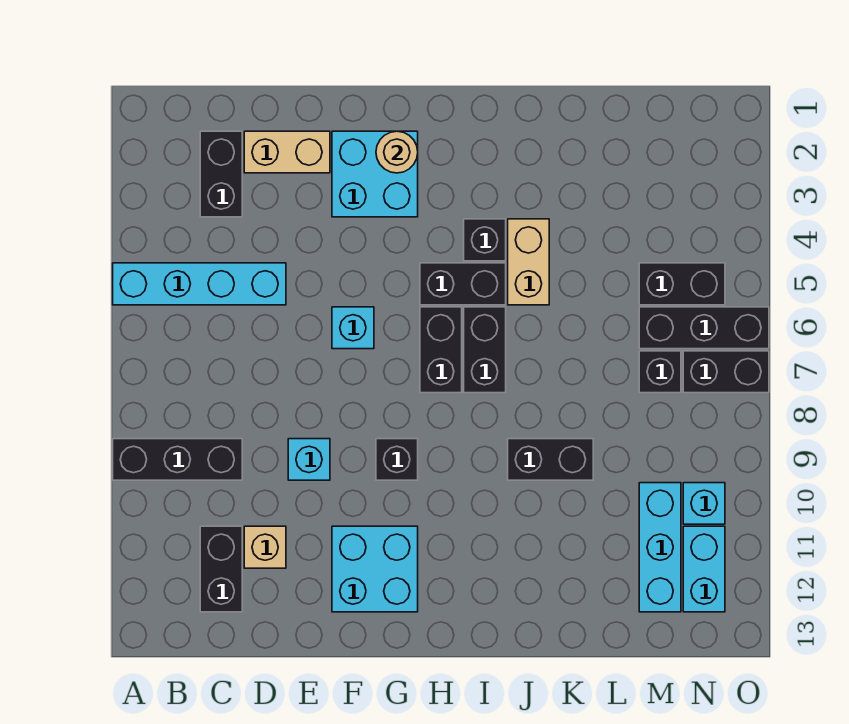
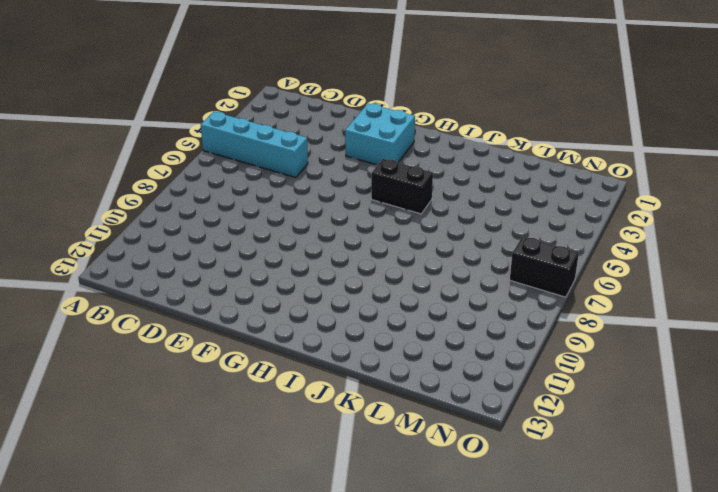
none -> black brick A9:C9 level 1
none -> black brick C2:C3 level 1
none -> black brick C11:C12 level 1

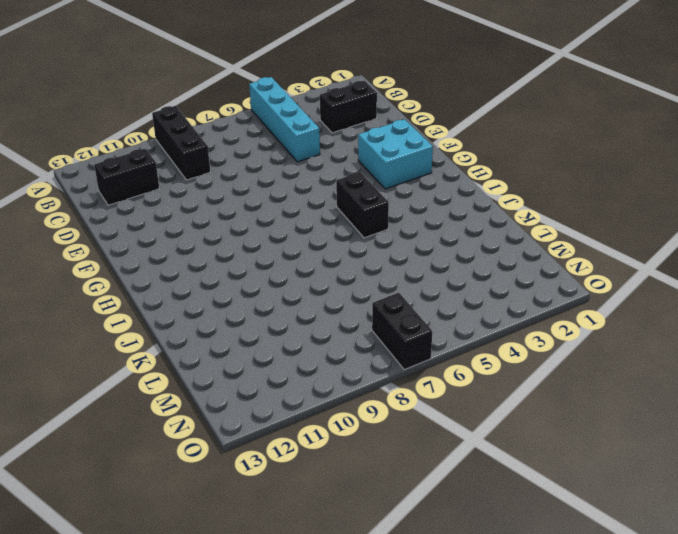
none -> tan brick D2:E2 level 1
none -> tan brick D11 level 1
none -> cyan brick E9 level 1

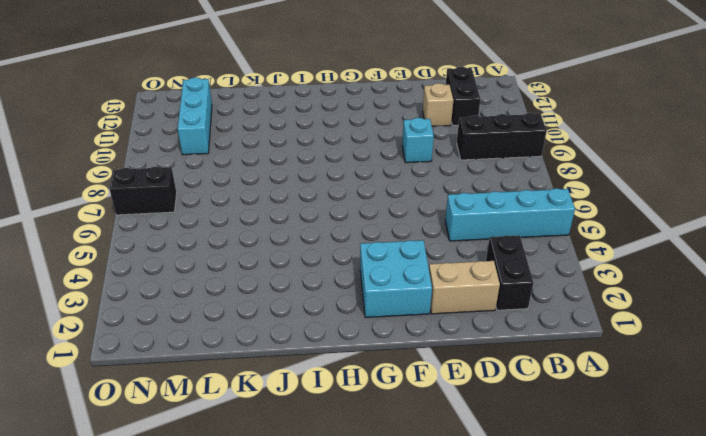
none -> cyan brick F6 level 1
none -> cyan brick F11:G12 level 1
none -> black brick G9 level 1

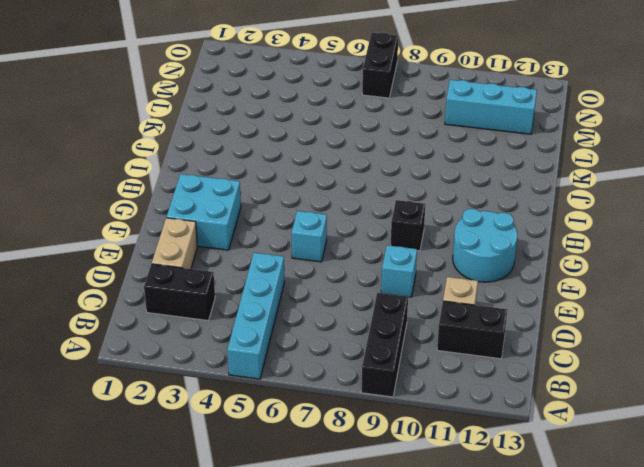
cyan round brick F11:G12 level 1 -> cyan brick F11:G12 level 1
none -> black brick H5:I5 level 1
none -> black brick H6:H7 level 1
none -> black brick I4 level 1

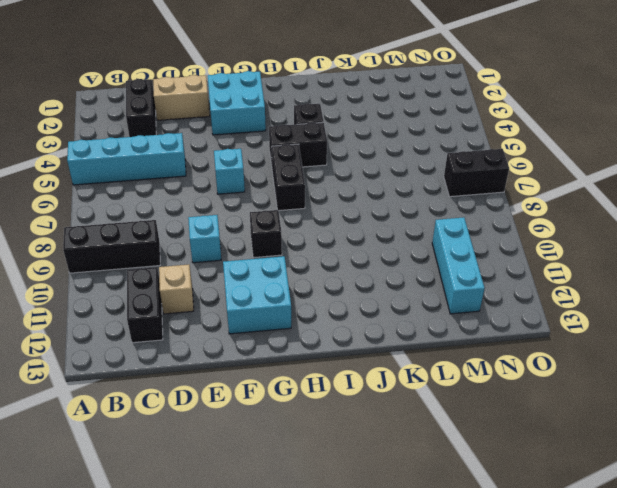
none -> black brick I6:I7 level 1
none -> tan brick J4:J5 level 1
none -> black brick J9:K9 level 1

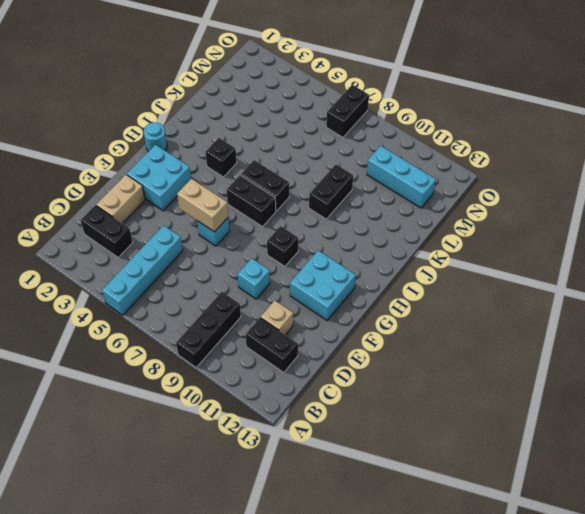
tan brick F5:F6 level 2 -> tan brick J4:J5 level 1
cyan round brick H1 level 1 -> none
none -> black brick H5:I5 level 1
none -> black brick M5:N5 level 1
none -> black brick M6:O6 level 1

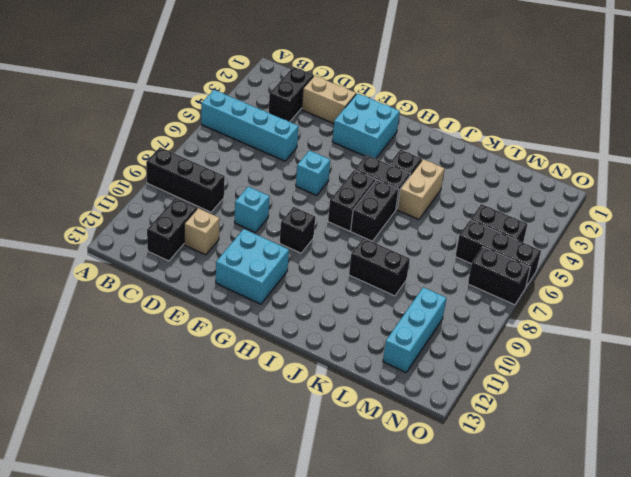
none -> black brick M7 level 1
none -> cyan brick N10 level 1
none -> cyan brick N11:N12 level 1

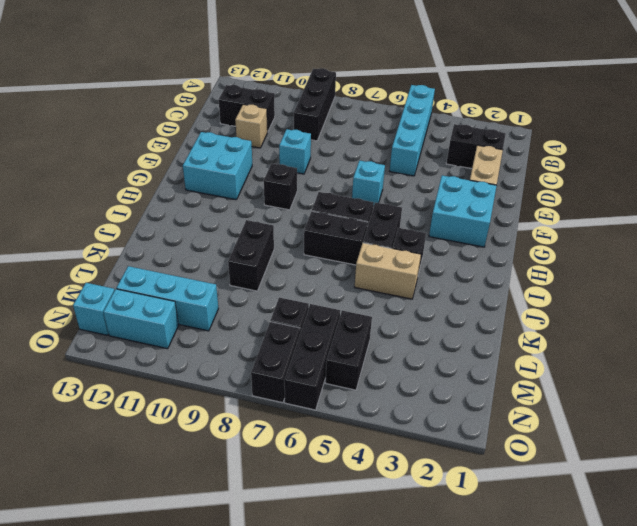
cyan brick N13 level 1 -> cyan brick N10 level 1
none -> tan round brick G2 level 2

